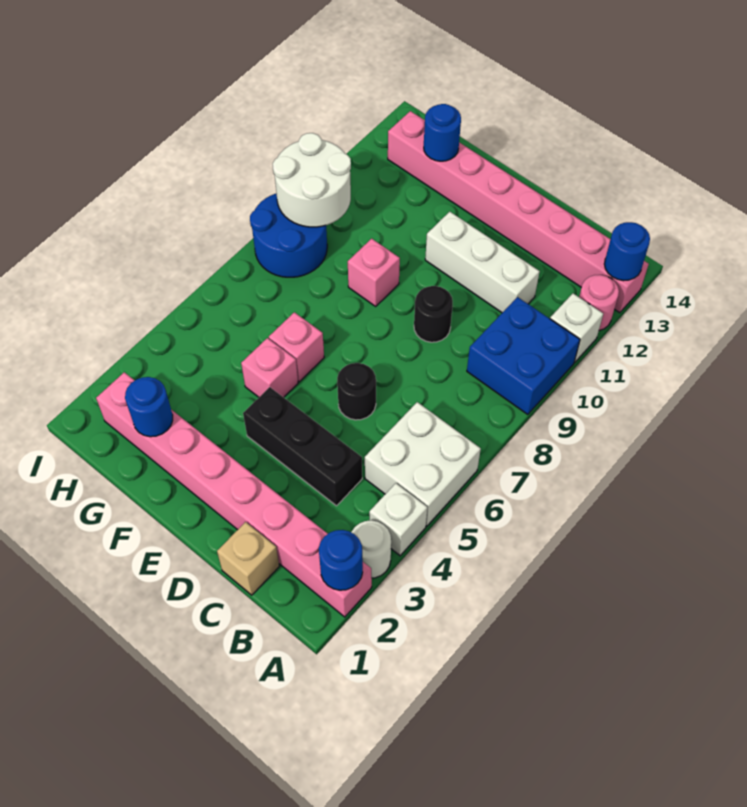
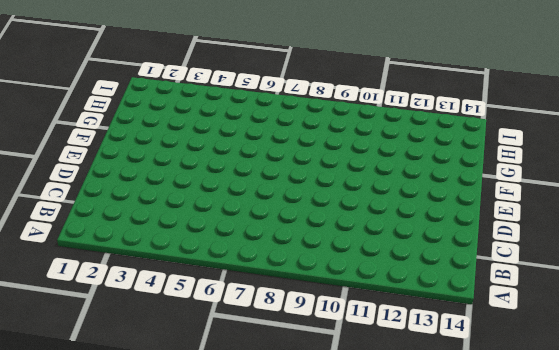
none -> pink brick A2:H2 level 1
none -> white round brick A3 level 1
none -> white brick A4 level 1

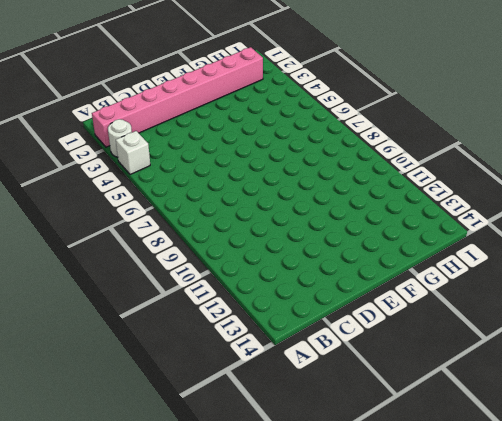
none -> white brick A5:B6 level 1
none -> blue brick A9:B10 level 1
none -> white brick A11 level 1

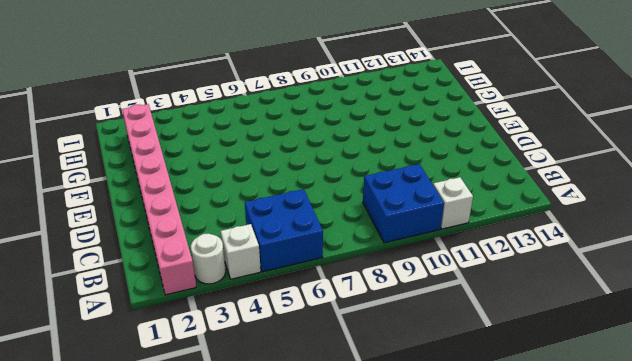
blue brick A5:B6 level 1 -> white brick A5:B6 level 1
none -> pink round brick A12 level 1
none -> pink brick A13:H13 level 1
none -> tan brick C1 level 1

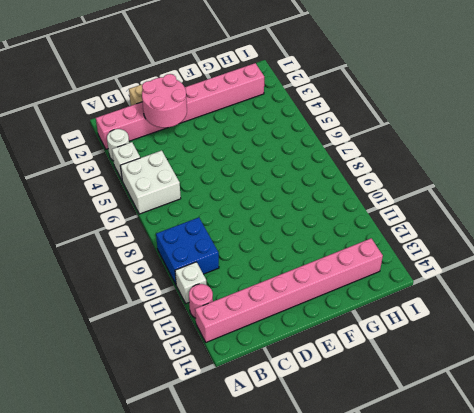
pink round brick C2:D3 level 2 -> none
none -> black brick C4:E4 level 1
none -> white brick C11:E11 level 1
none -> black round brick D6 level 1

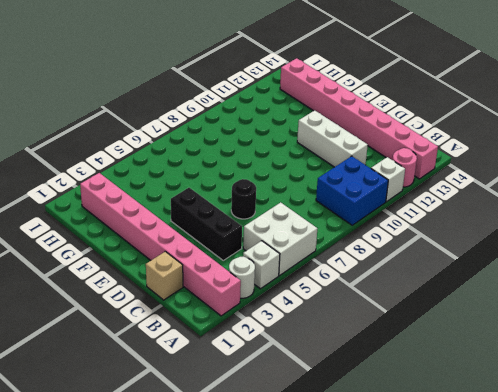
none -> black round brick D9 level 1
none -> pink brick F5 level 1
none -> pink brick F6 level 1

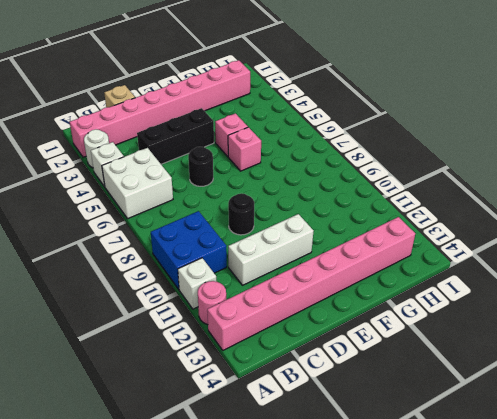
none -> pink brick F9 level 1
none -> blue round brick H8:I9 level 1
none -> blue round brick A2 level 2

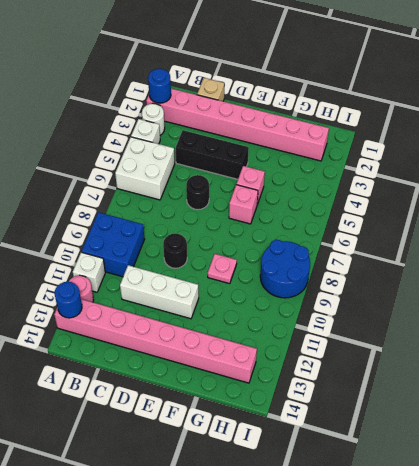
pink plate F9 level 1 -> pink brick F9 level 1
none -> blue round brick G2 level 2
none -> blue round brick G13 level 2
none -> white round brick H9:I10 level 2

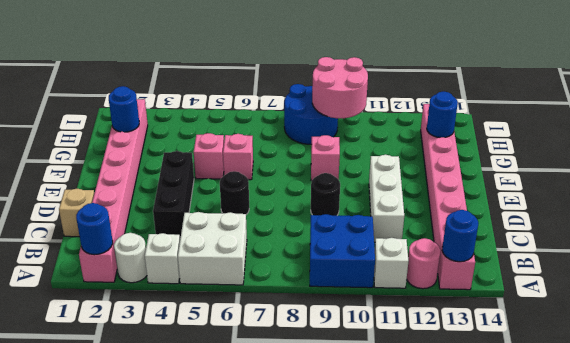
pink round brick H9:I10 level 2 -> white round brick H9:I10 level 2

